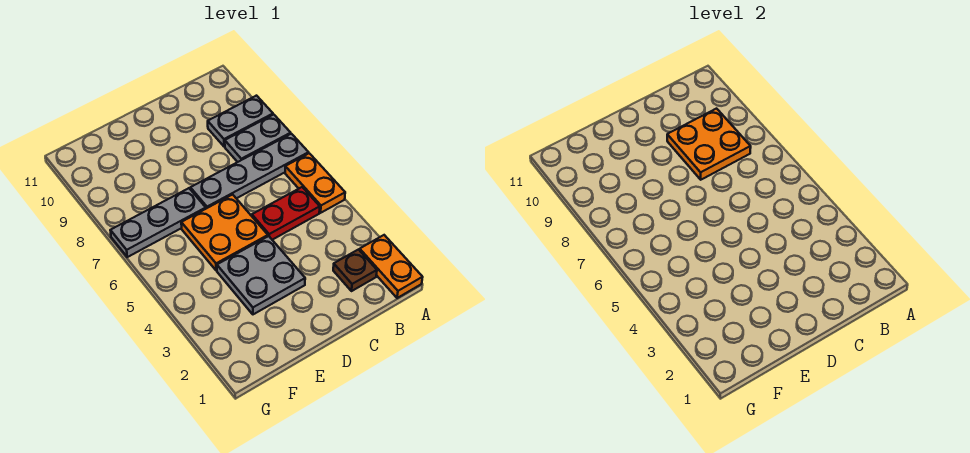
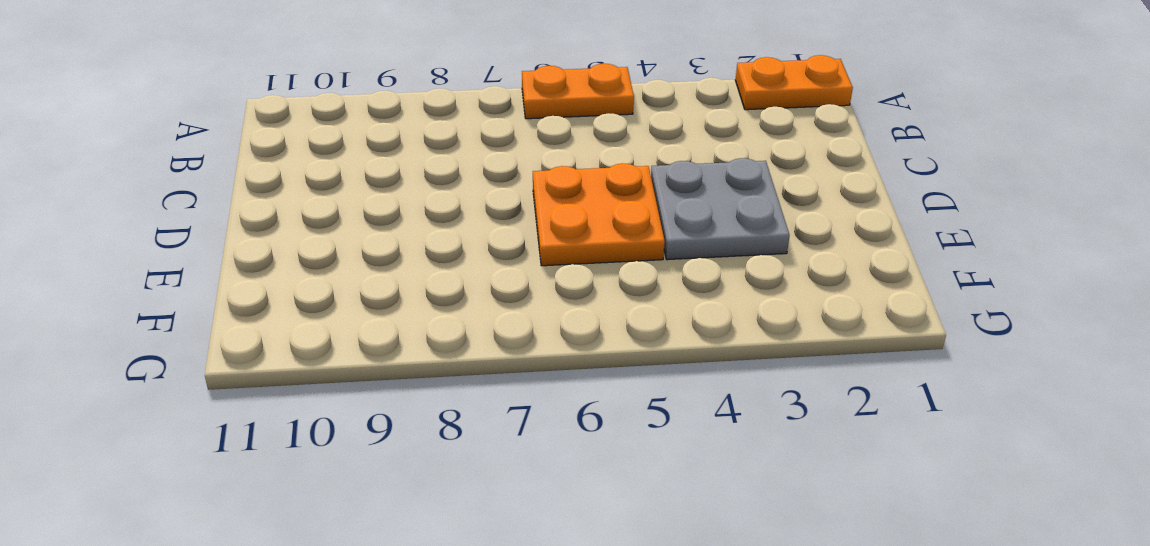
none -> grey plate A7:D7 level 1
none -> grey plate A8:B8 level 1

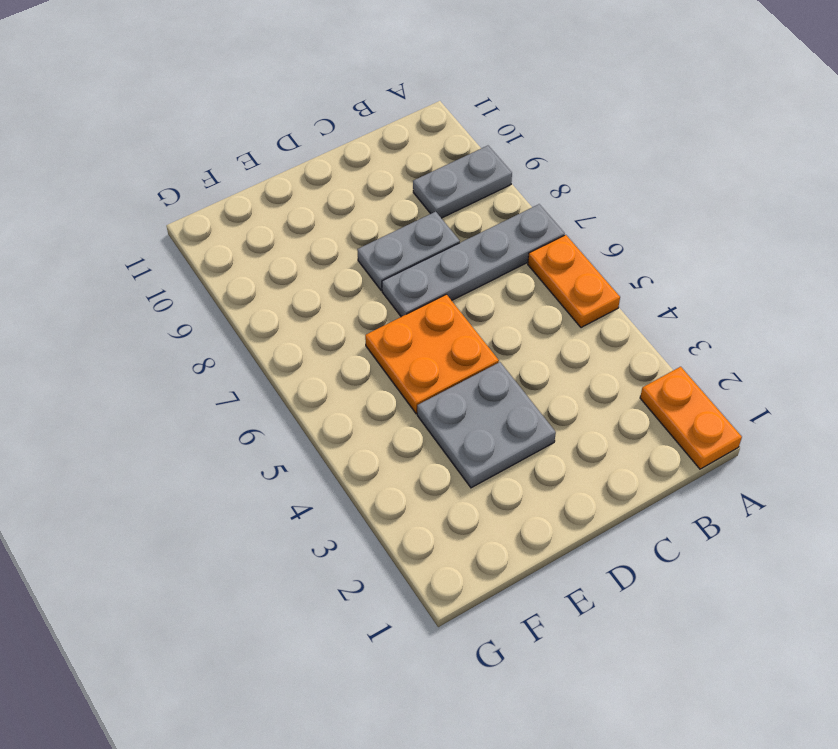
grey plate C8:D8 level 1 -> grey plate A8:B8 level 1
none -> brown plate B2 level 1
none -> red plate B5:C5 level 1

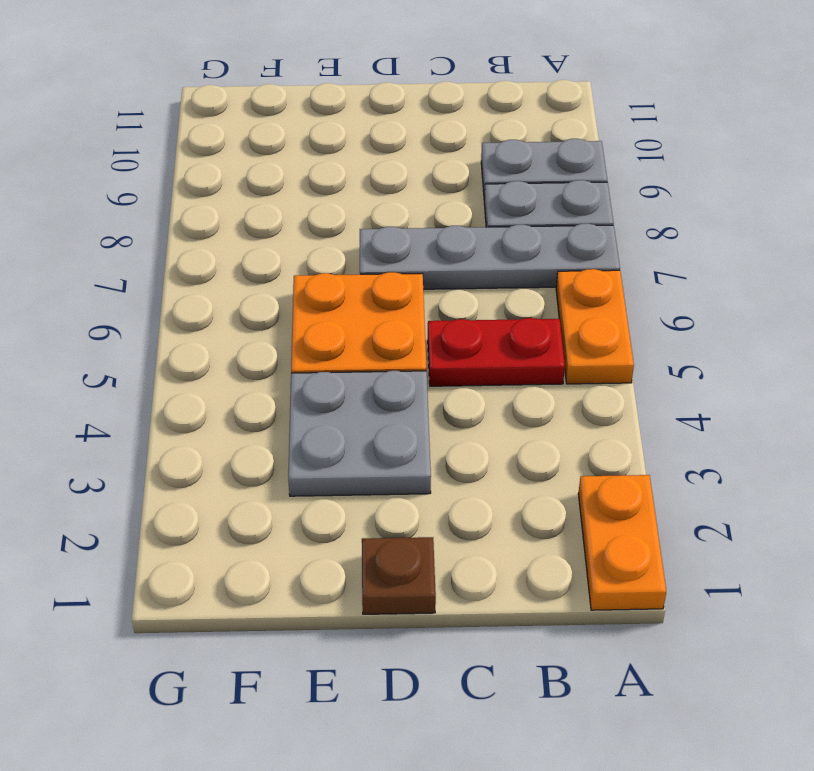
brown plate D1 level 1 -> brown plate B2 level 1
none -> grey plate E7:G7 level 1
none -> orange plate B8:C9 level 2

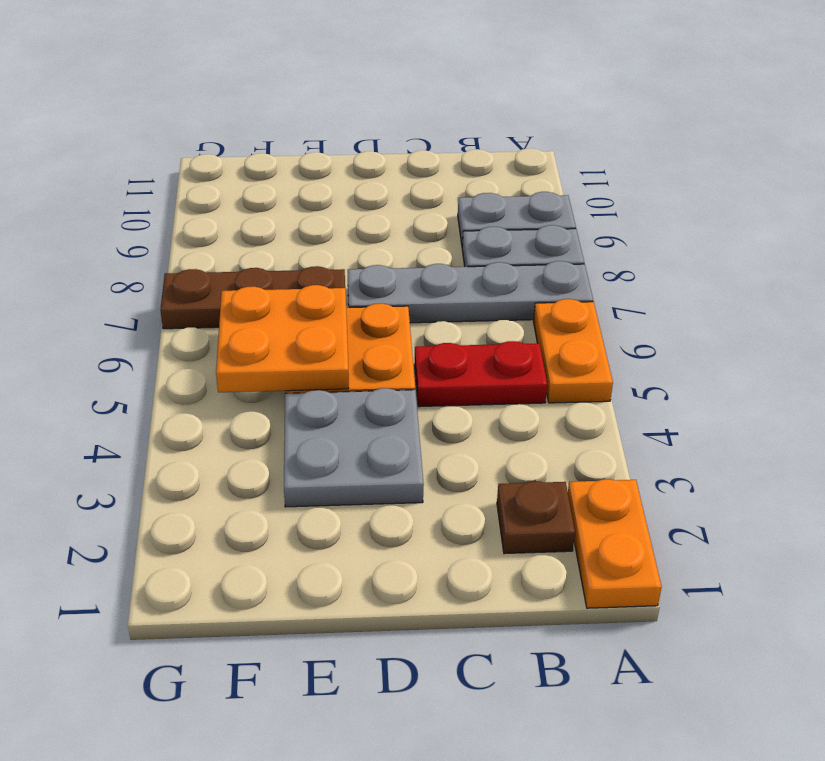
orange plate E5:F6 level 2 -> orange plate B8:C9 level 2
brown plate E7:G7 level 1 -> grey plate E7:G7 level 1

